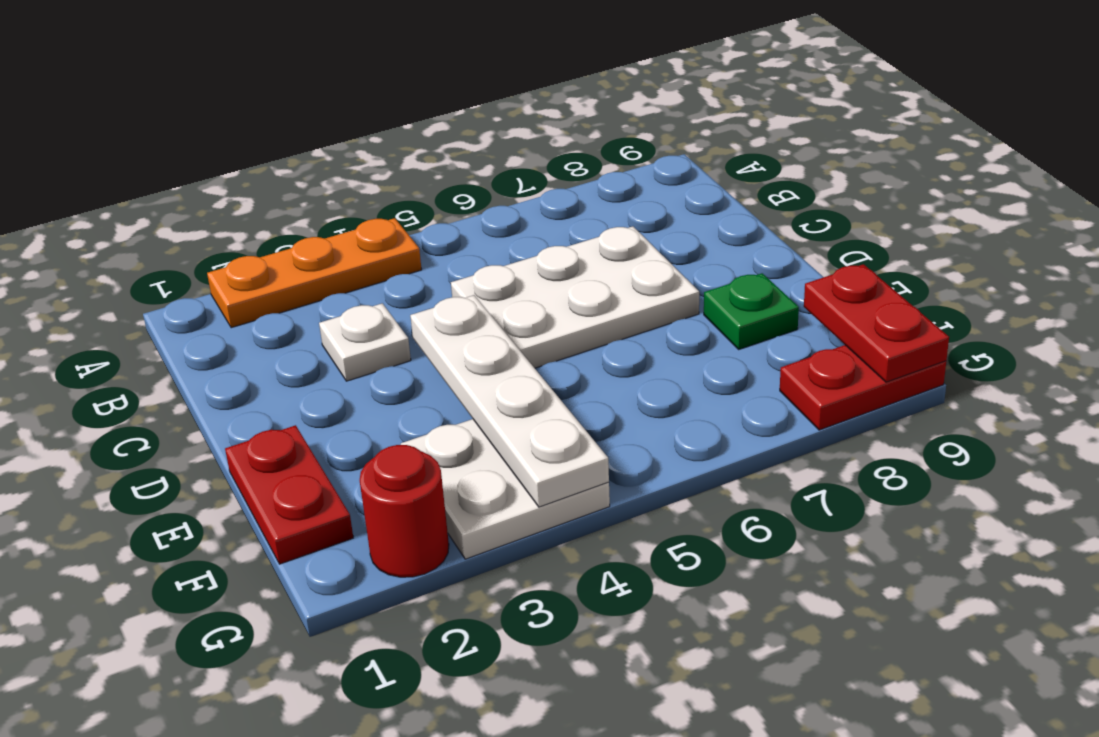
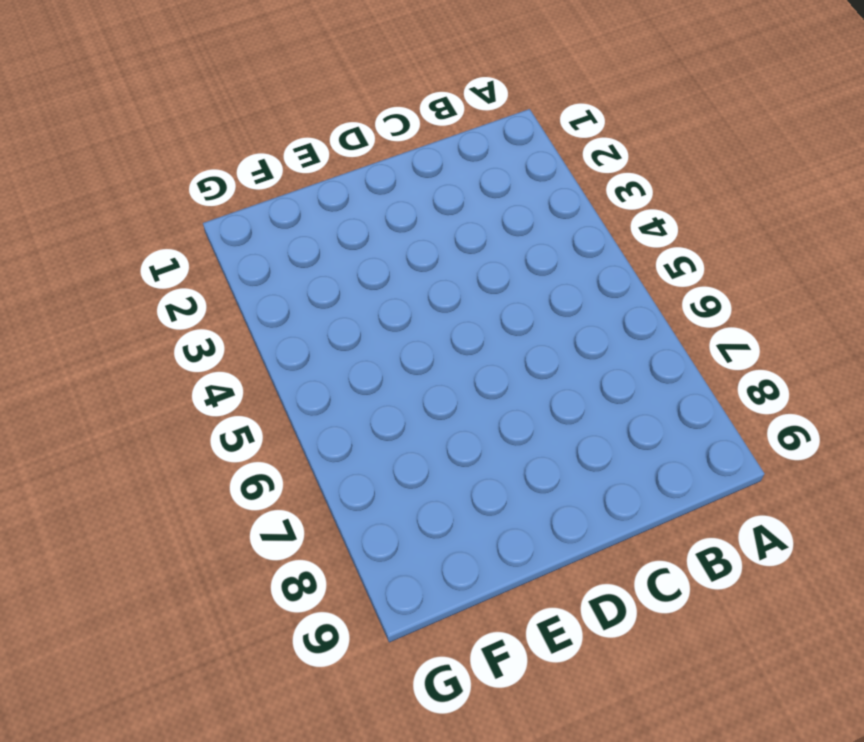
none -> orange plate A2:A4 level 1
none -> white plate C3 level 1

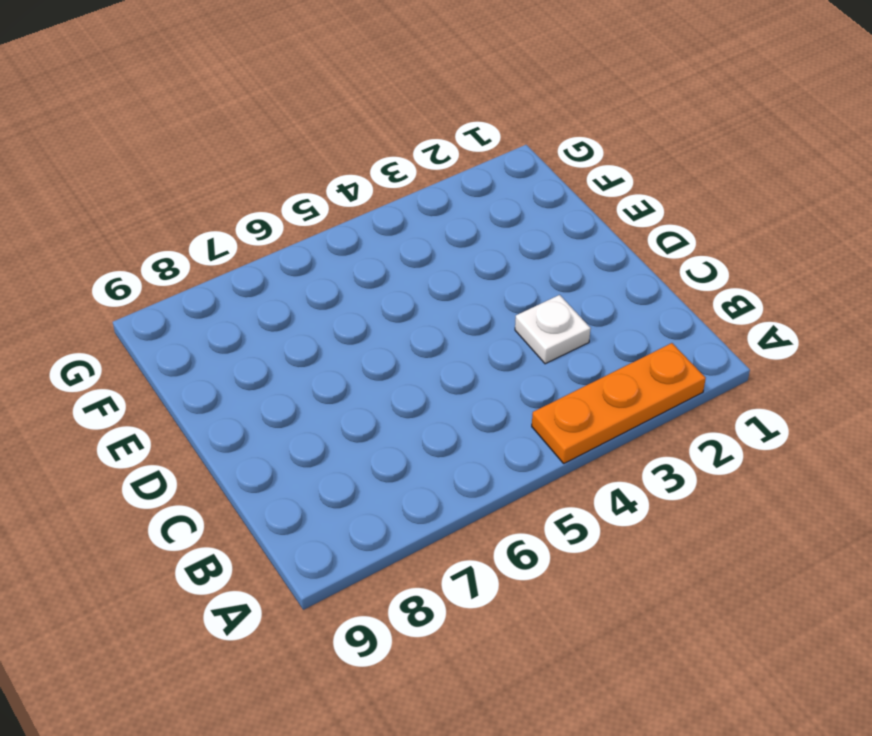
none -> white plate C5:D7 level 1
none -> red plate E1:F1 level 1

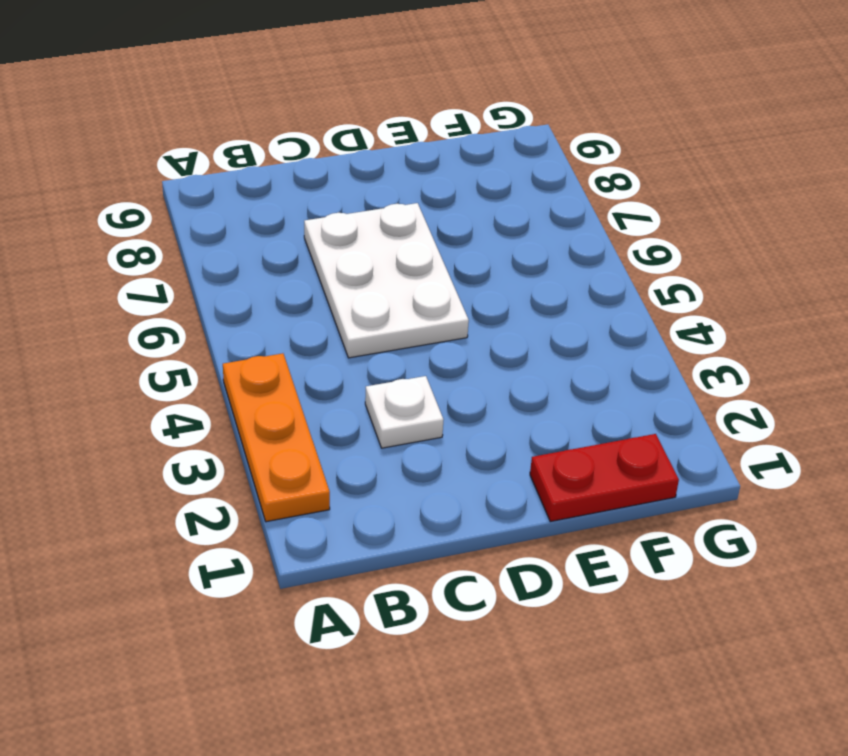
none -> green plate E8 level 1
none -> white plate F3:G4 level 1

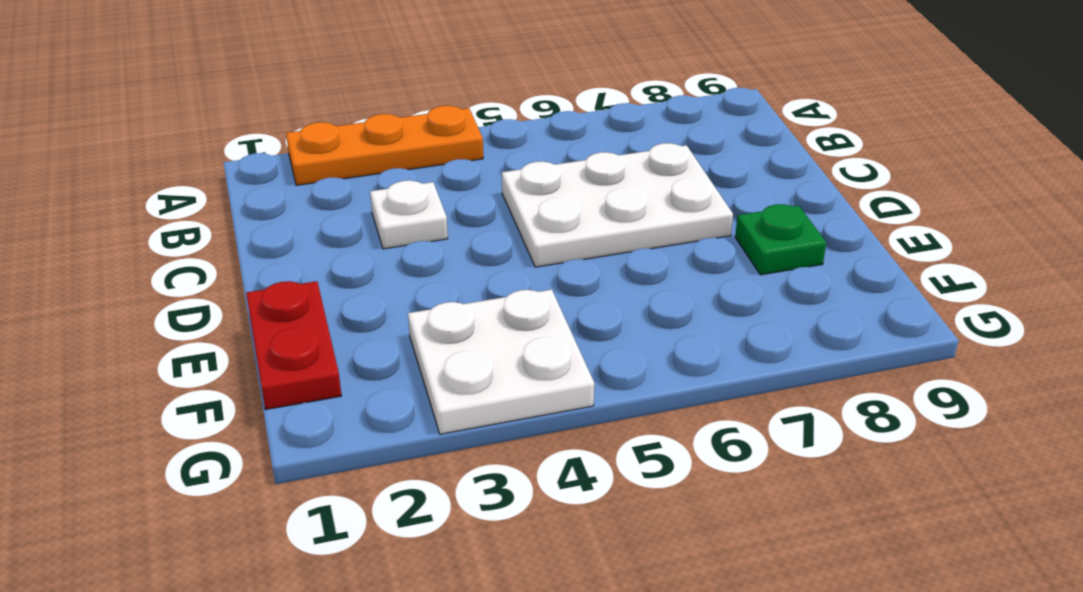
none -> red round brick G2 level 1
none -> red plate G8:G9 level 1

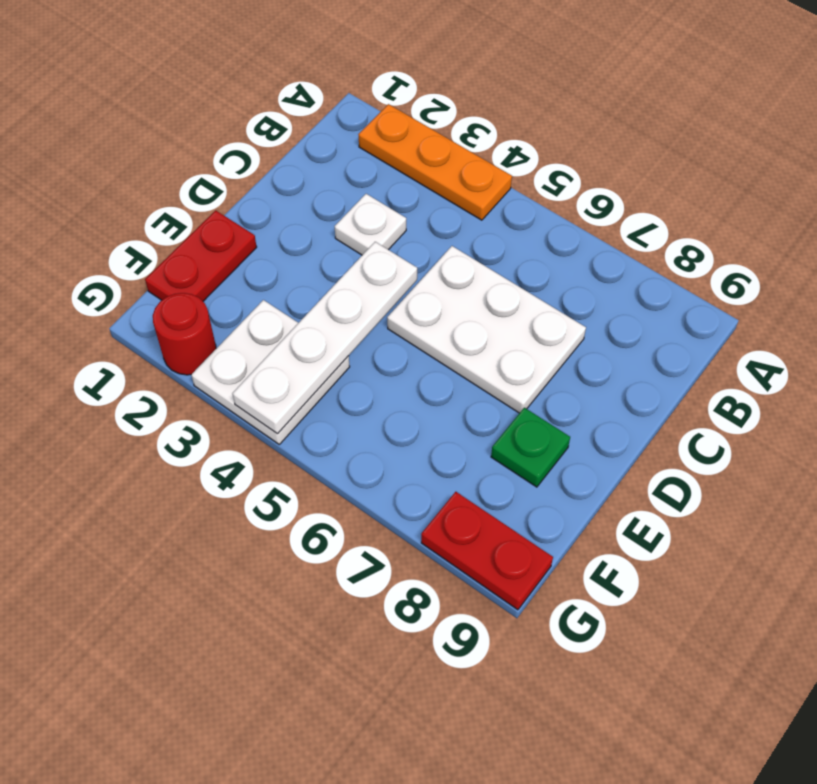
none -> red plate F9:G9 level 2

